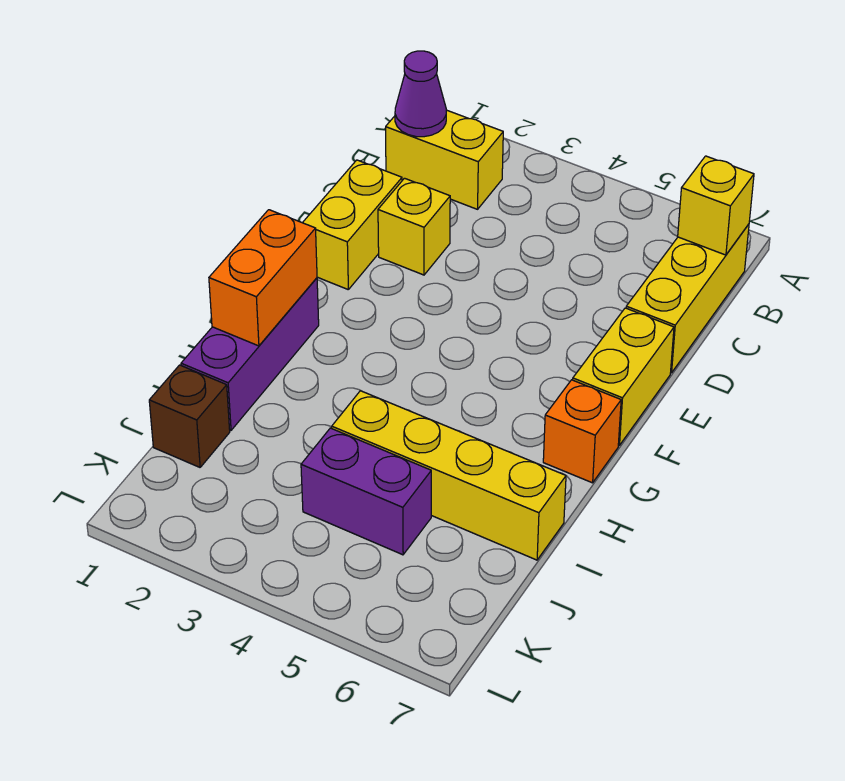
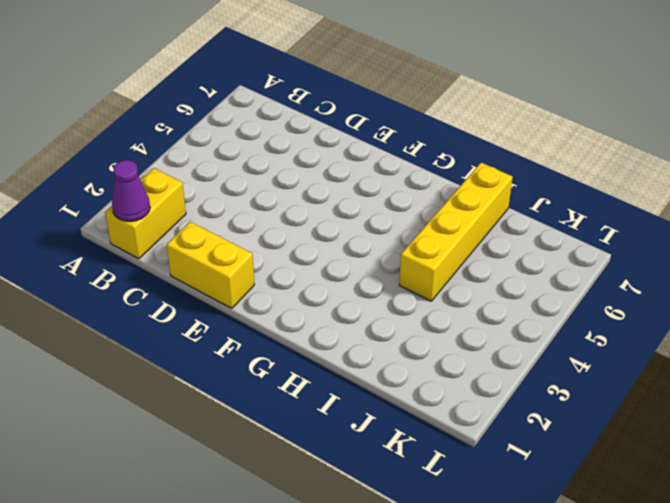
none -> yellow brick B7:D7 level 1
none -> yellow brick D2 level 1
none -> yellow brick E7:F7 level 1

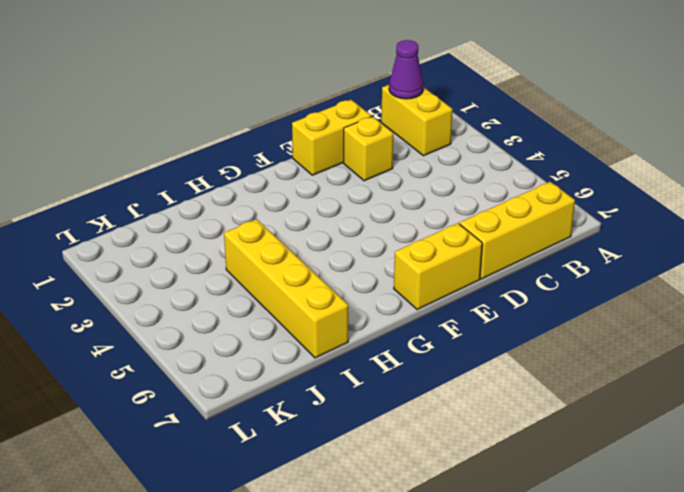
none -> purple brick G1:I1 level 1
none -> orange brick G7 level 1
none -> brown brick J1 level 1

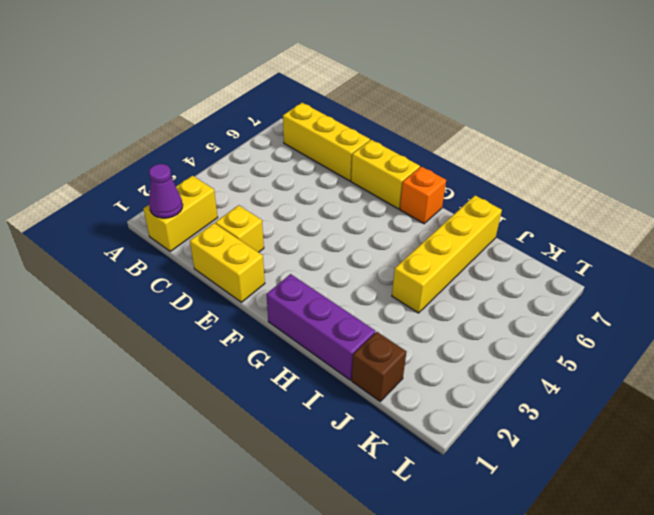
none -> purple brick J4:J5 level 1
none -> yellow brick B7 level 2
none -> orange brick G1:H1 level 2

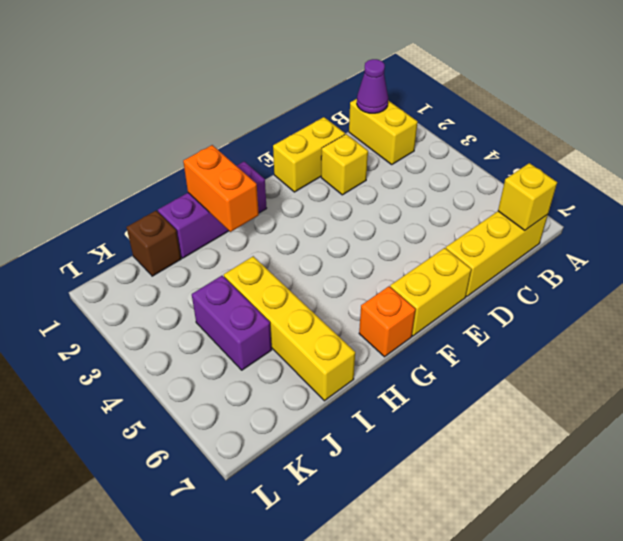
orange brick H1:H2 level 2 -> orange brick G1:H1 level 2

